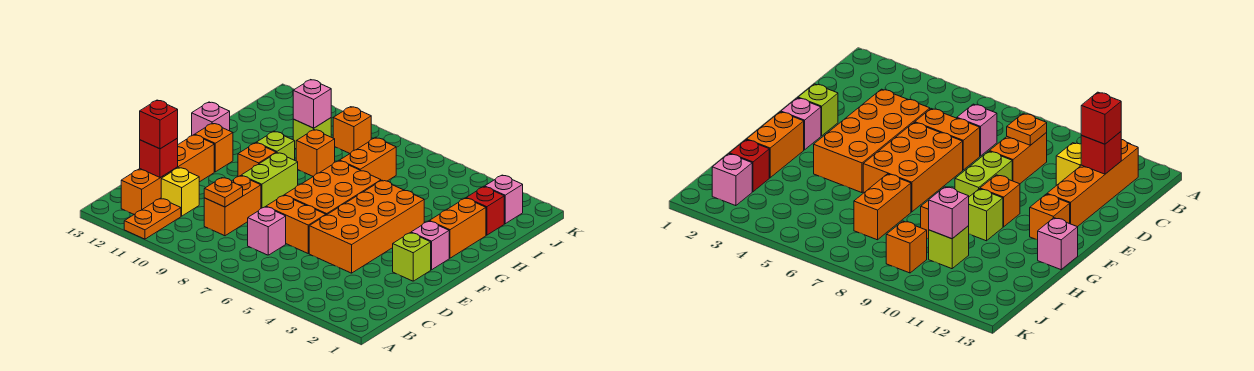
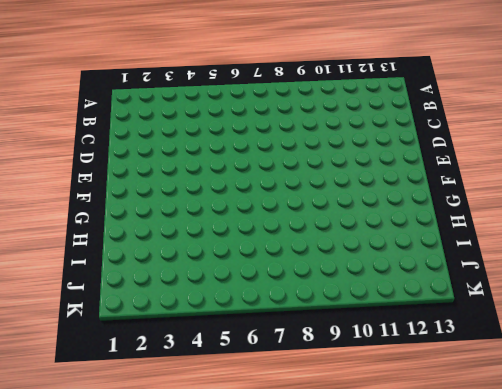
none -> orange plate A11:B11 level 1
none -> orange brick B12:E12 level 1
none -> pink brick C7 level 1

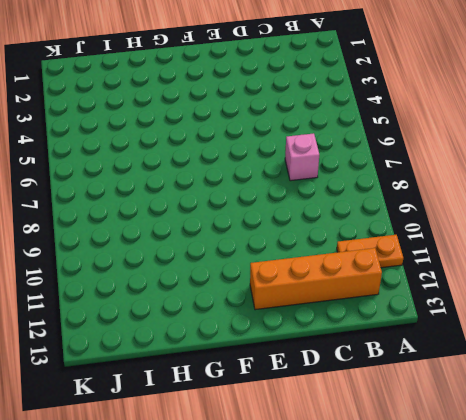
none -> orange brick C9:D9 level 1
none -> yellow brick C11 level 1
none -> orange brick D4:G5 level 1

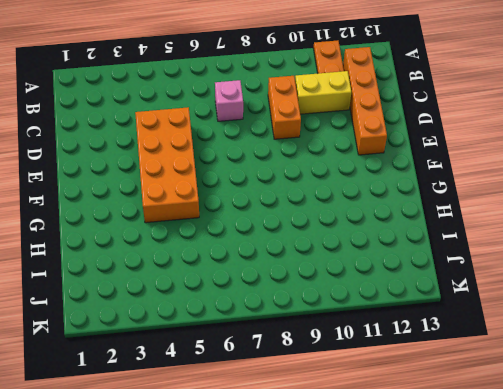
yellow brick C10:C11 level 1 -> yellow brick C11 level 1
none -> orange brick D6:D7 level 1
none -> lime brick E2 level 1
none -> orange brick E6:G7 level 1

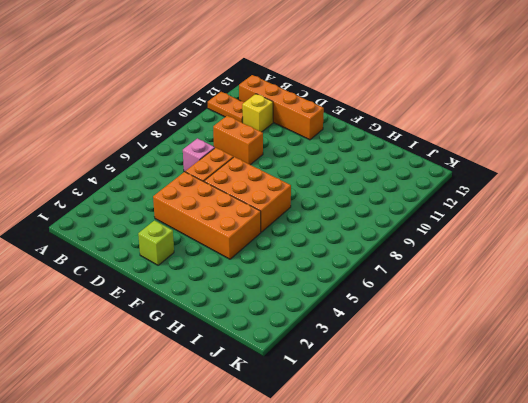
none -> lime brick E9:F9 level 1
none -> pink brick F2 level 1
none -> orange brick F10 level 1

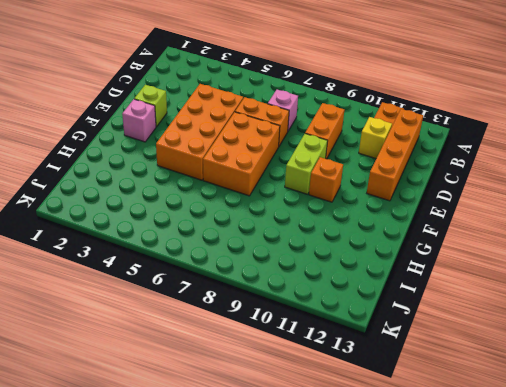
none -> orange brick F12 level 1
none -> orange brick G2:H2 level 1
none -> lime brick G10 level 1

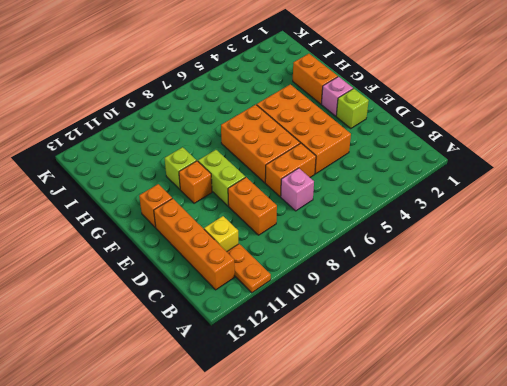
none -> pink brick G13 level 1
none -> orange brick H7:I7 level 1
none -> orange brick H9 level 1

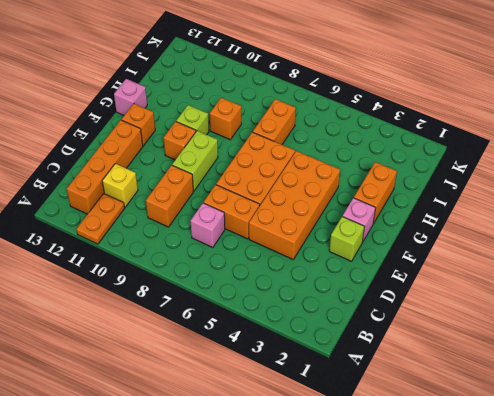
none -> red brick I2 level 1
none -> lime brick I10 level 1
none -> pink brick J2 level 1

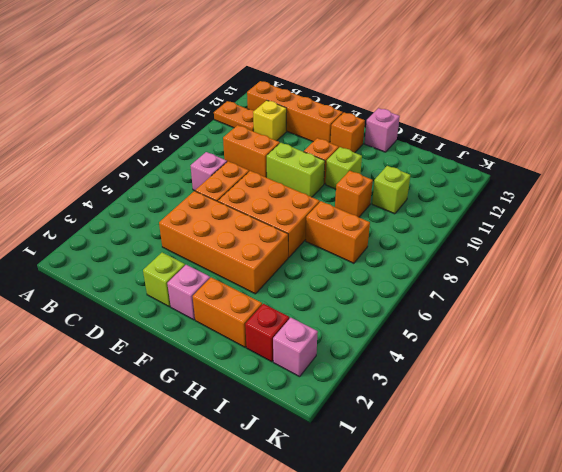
none -> orange brick J9 level 1
none -> orange plate C9 level 2
none -> red brick C12 level 2

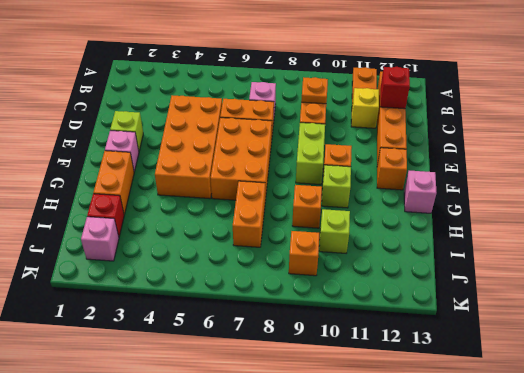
none -> pink brick I10 level 2
none -> red brick C12 level 3

